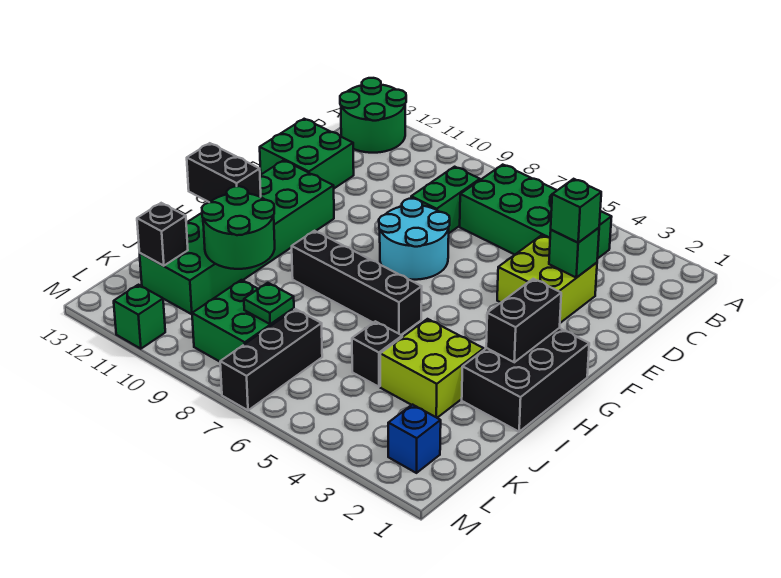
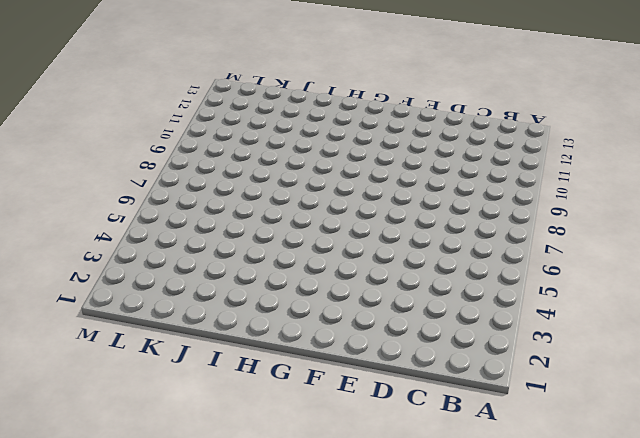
none -> green round brick A12:B13 level 1
none -> green brick B4:C7 level 1
none -> green brick C8:D8 level 1

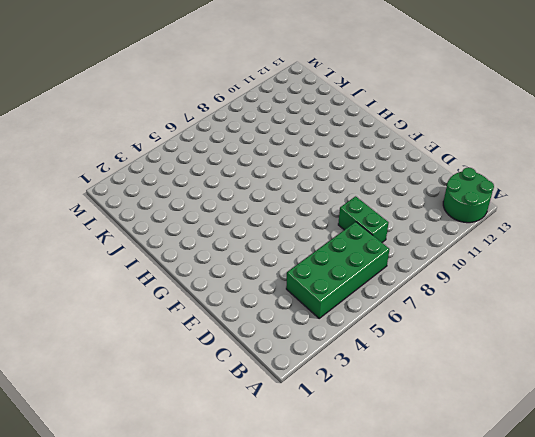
none -> lime brick D3:E4 level 1
none -> green brick D12:E13 level 1
none -> cyan round brick E7:F8 level 1

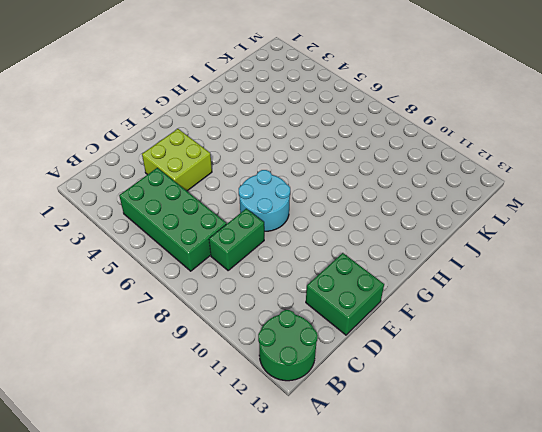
none -> green brick F11:K12 level 1
none -> black brick G1:I2 level 1
none -> black brick H6:H9 level 1

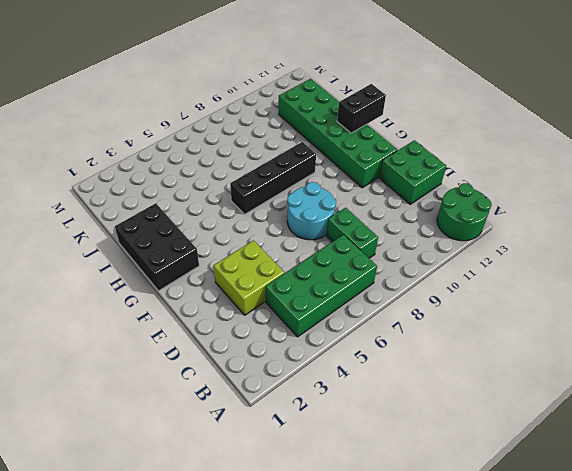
none -> lime brick I3:J4 level 1
none -> black brick J5 level 1
none -> black brick K7:M7 level 1

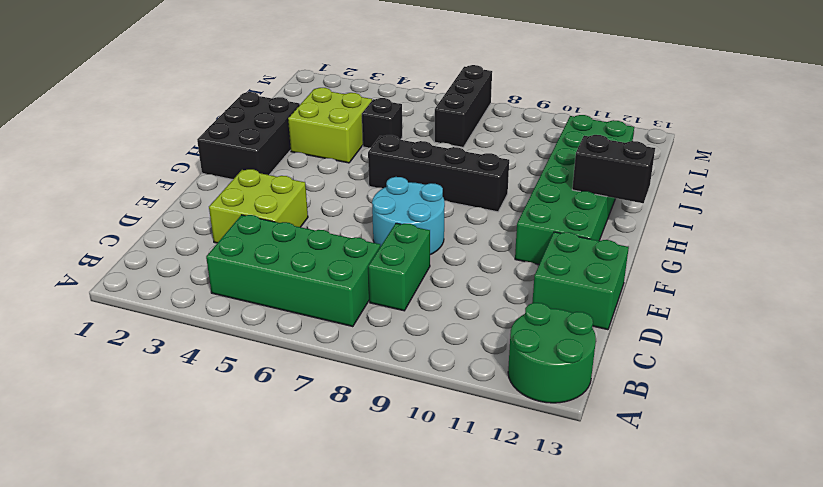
none -> green brick K8:L9 level 1
none -> blue brick L2 level 1
none -> green brick M11 level 1

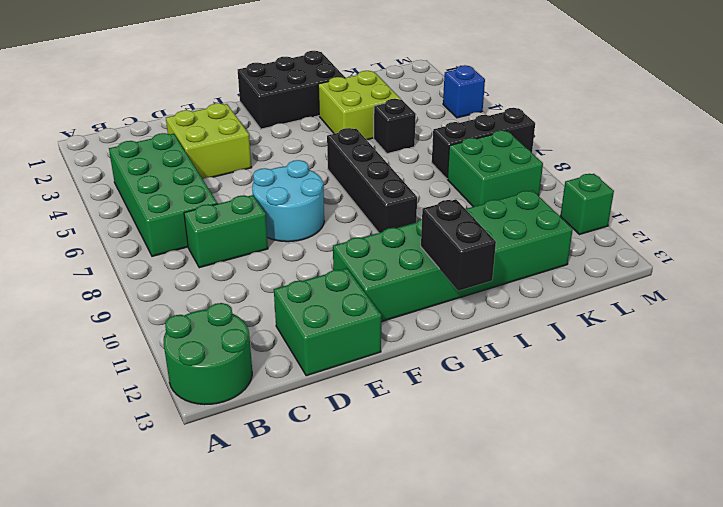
blue brick M4 level 1 -> blue brick L2 level 1
none -> green brick D3 level 2
none -> black brick G2:H2 level 2
none -> green round brick I10:J11 level 2

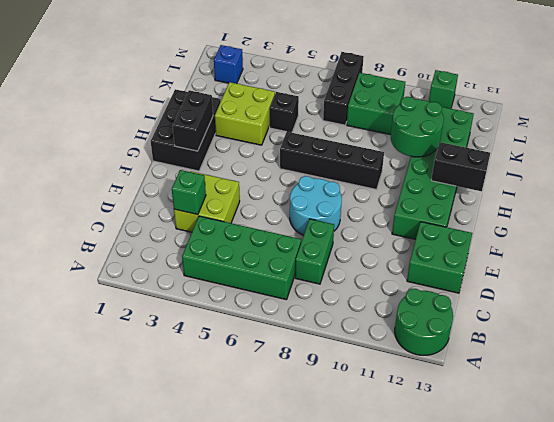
none -> green plate K8 level 2
none -> black brick K12 level 2
none -> green brick D3 level 3

